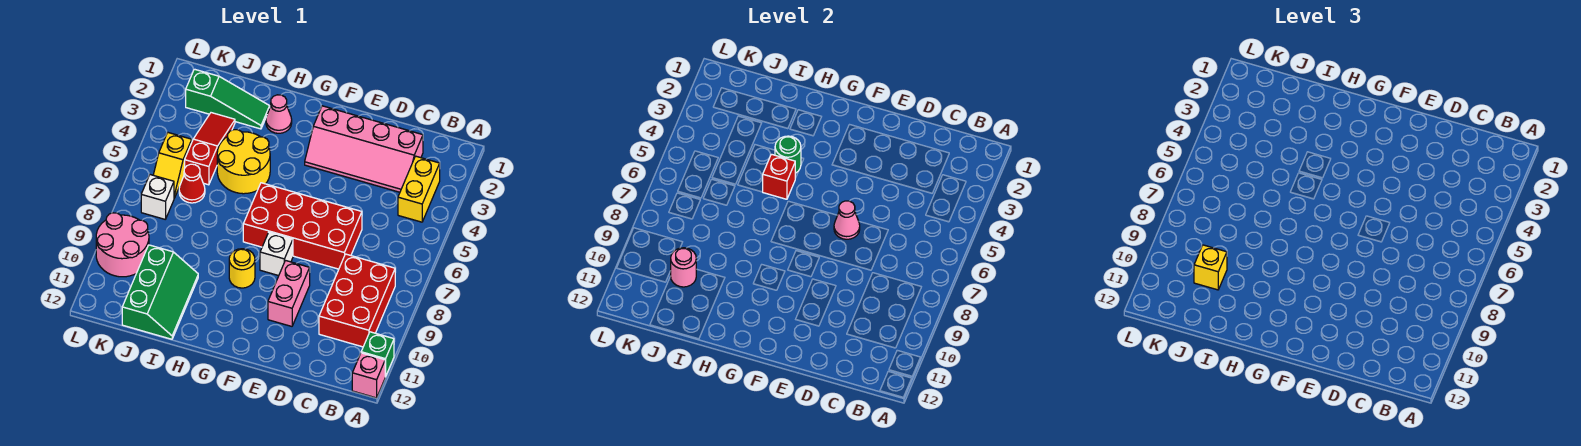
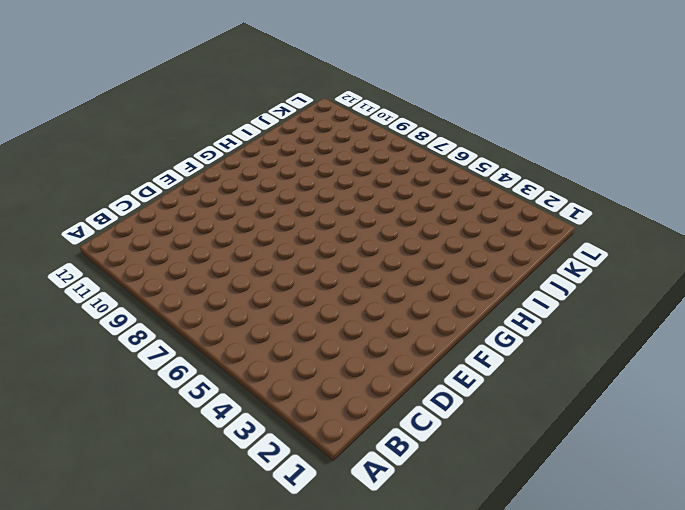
none -> green brick A11 level 1
none -> pink brick A12 level 1
none -> yellow brick B3:B4 level 1

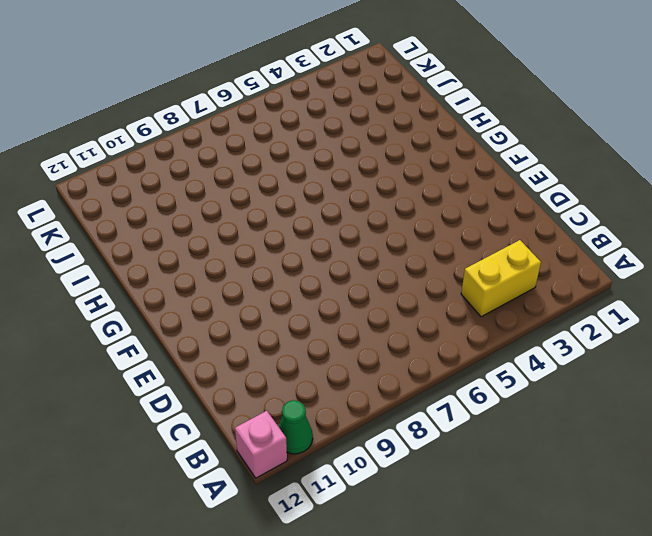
green cone A11 level 1 -> green brick A11 level 1
none -> red brick B8:C10 level 1
none -> pink slope C2:F3 level 1 top 2
none -> red brick D6:G7 level 1

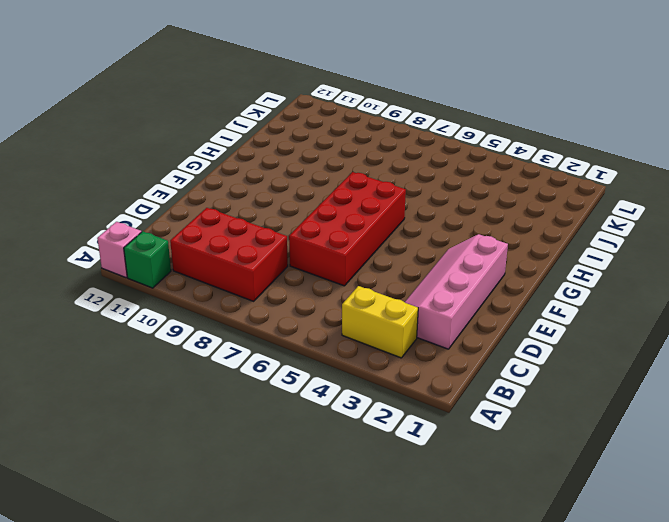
none -> pink brick E9:E10 level 1
none -> white brick F8 level 1
none -> yellow round brick G9 level 1

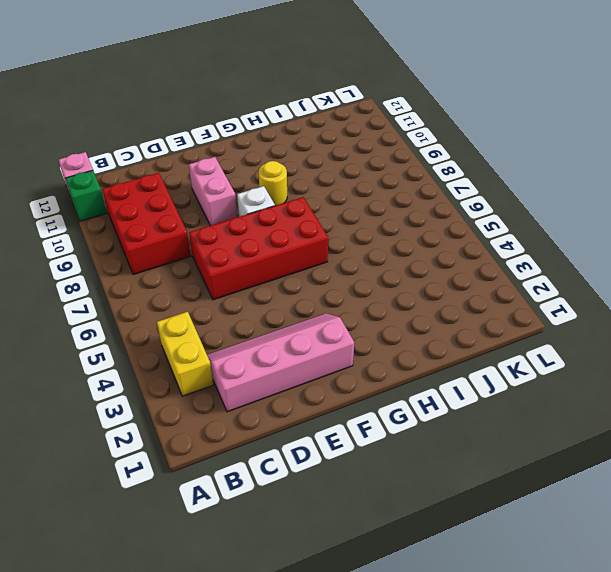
none -> pink cone H2 level 1
none -> yellow round brick H4:I5 level 1
none -> green slope I2:K2 level 1 top K

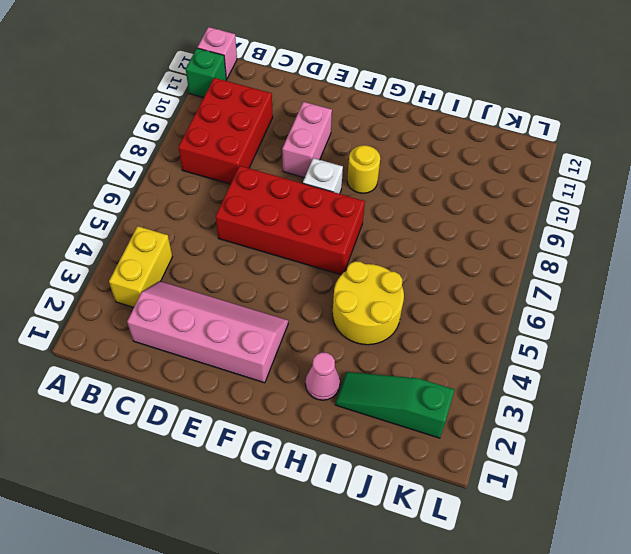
none -> green slope I10:J12 level 1 top J
none -> red slope J3:J5 level 1 top 5
none -> red cone J6 level 1

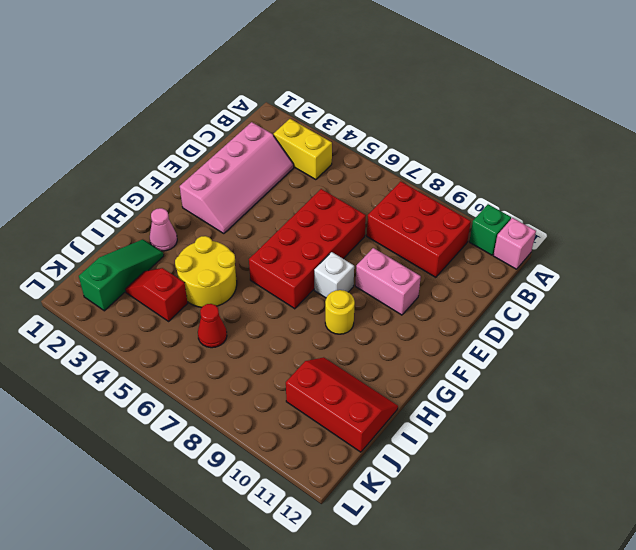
red slope I10:J12 level 1 top J -> green slope I10:J12 level 1 top J
red slope J3:J4 level 1 top 4 -> red slope J3:J5 level 1 top 5
none -> yellow slope K5:K6 level 1 top 5
none -> white brick K7 level 1
none -> pink round brick K9:L10 level 1

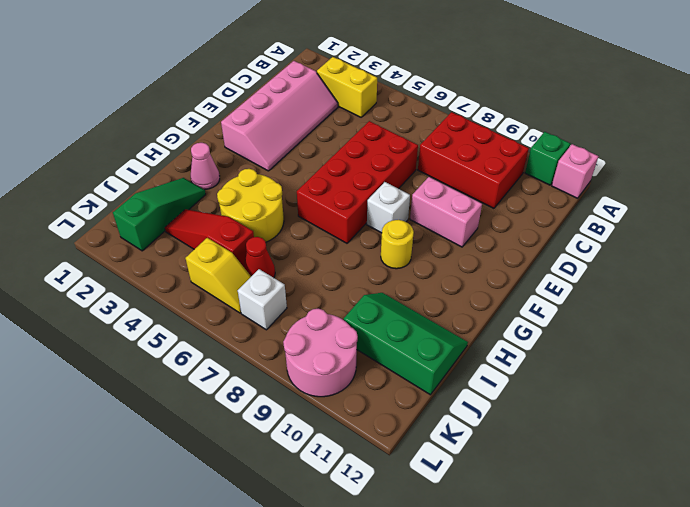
none -> pink cone E6 level 2
none -> green round brick H4 level 2
none -> red brick H5 level 2

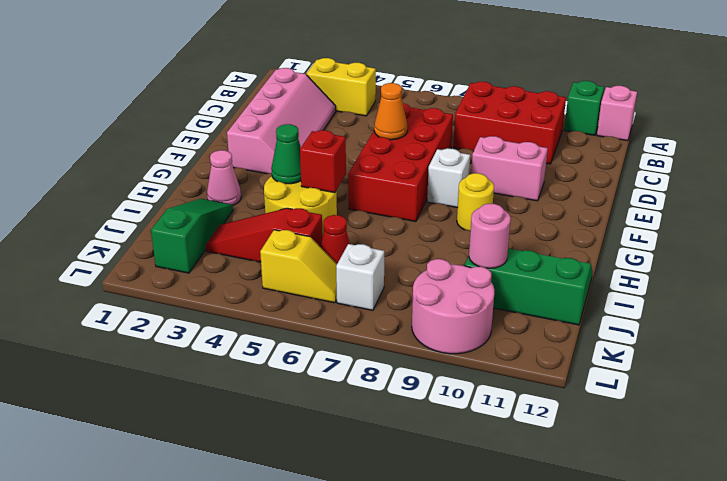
orange cone E6 level 2 -> pink cone E6 level 2
green cone H4 level 2 -> green round brick H4 level 2
none -> yellow brick J10 level 3

